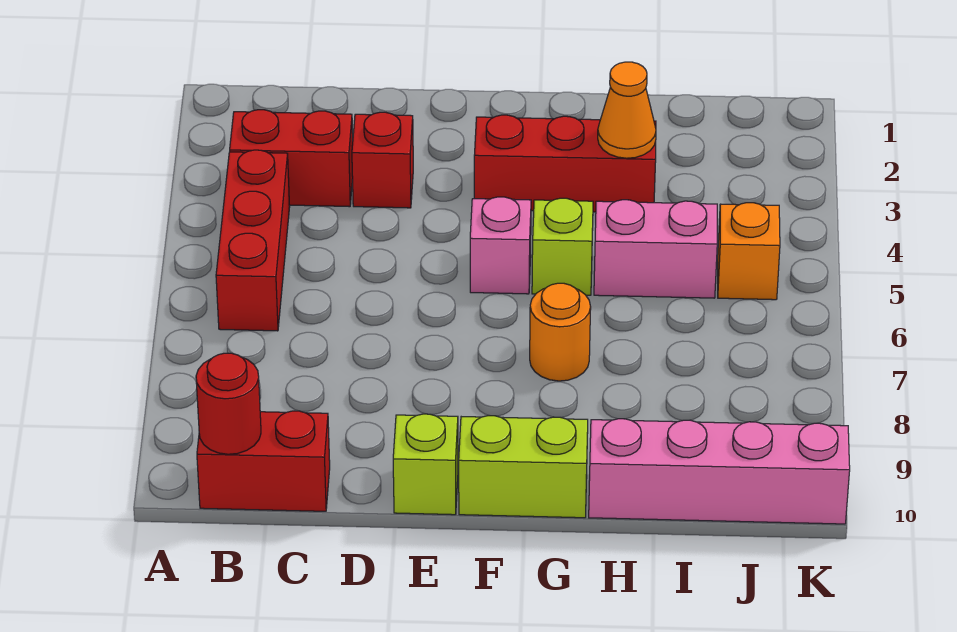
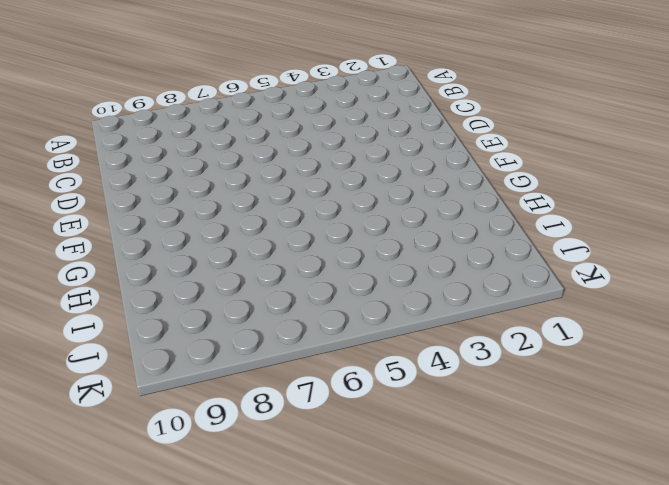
none -> red brick B3:C3 level 1
none -> red brick B4:B6 level 1
none -> red brick B10:C10 level 1

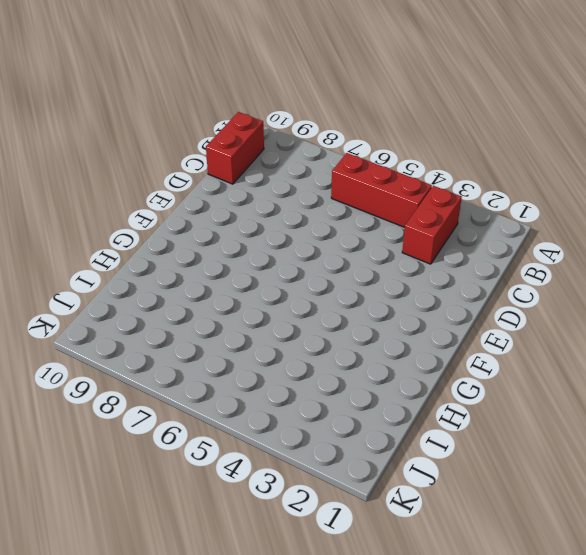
none -> red brick D3 level 1
none -> lime brick E10 level 1
none -> red brick F3:H3 level 1

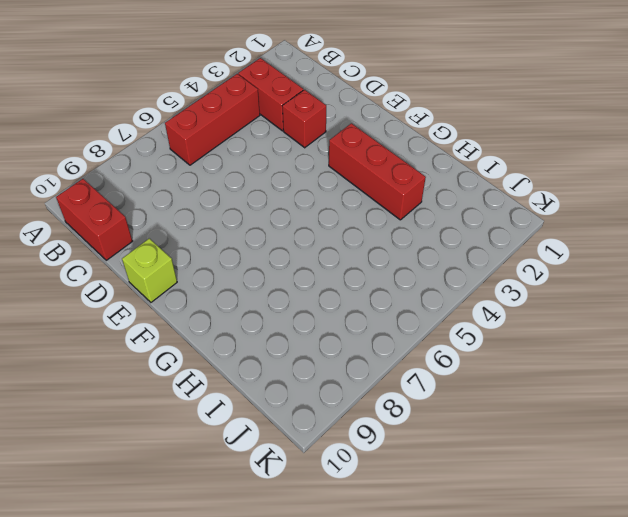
none -> pink brick F5 level 1
none -> lime brick F10:G10 level 1
none -> lime brick G5 level 1

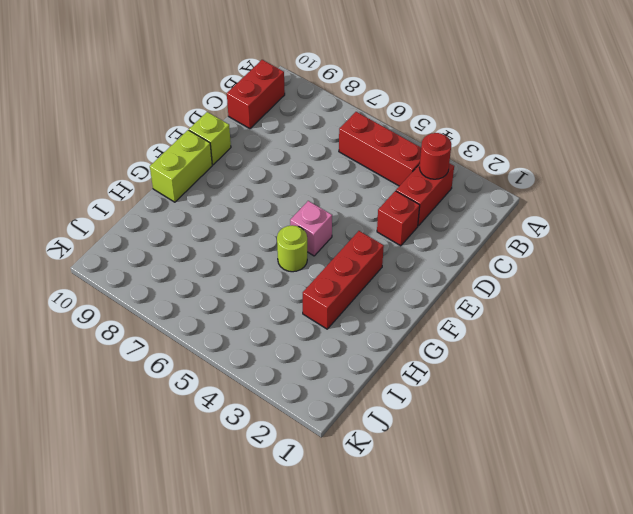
red round brick B3 level 2 -> red round brick B10 level 2
lime round brick G5 level 1 -> lime brick G5 level 1
none -> orange round brick G7 level 1
none -> pink brick H5:I5 level 1
none -> pink brick H10:K10 level 1

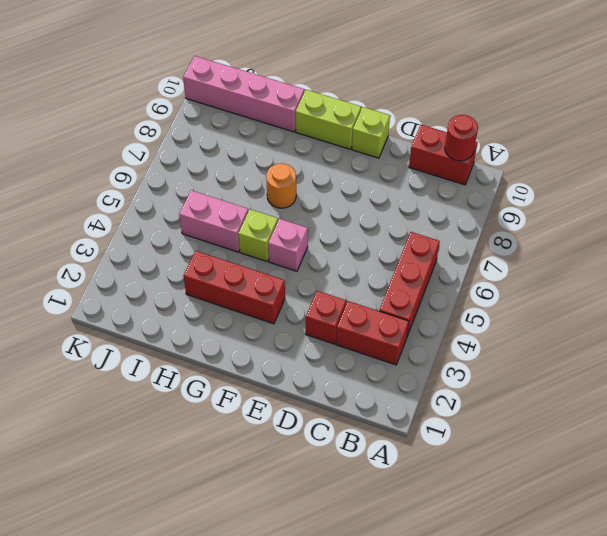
none -> orange brick J5 level 1
none -> orange cone H3 level 2

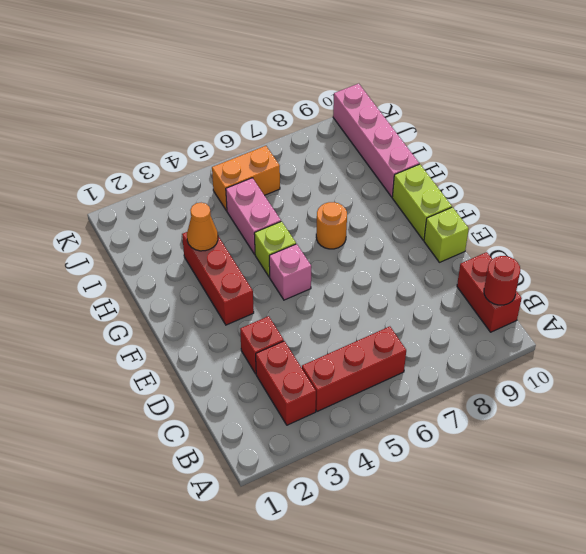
orange brick J5:J6 level 1 -> orange brick J5 level 1

